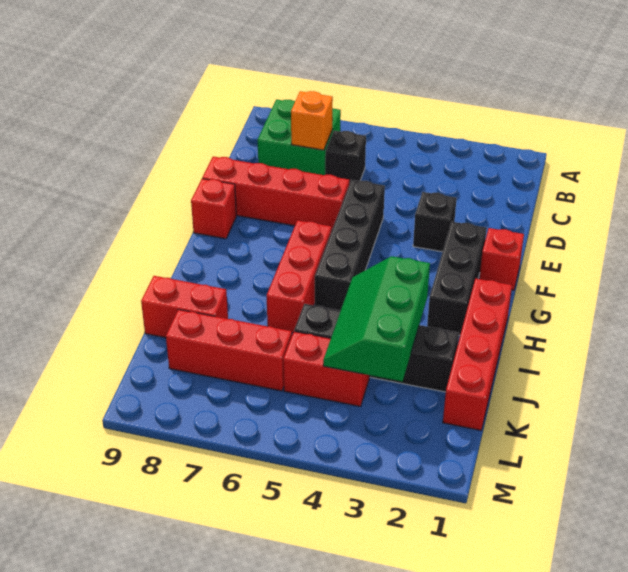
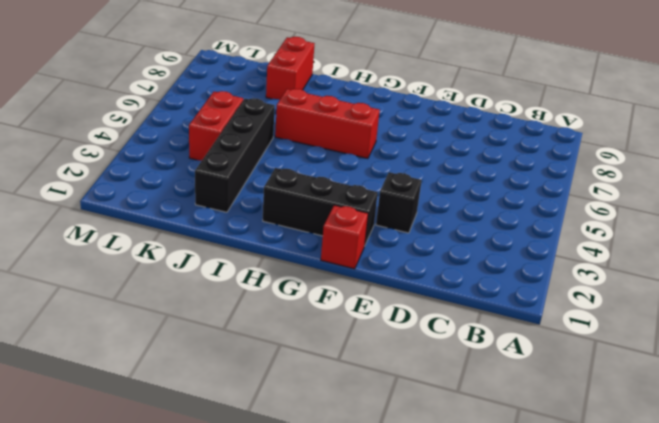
none -> green brick B7:C8 level 1
none -> black brick C6 level 1
none -> black brick E5:H5 level 1

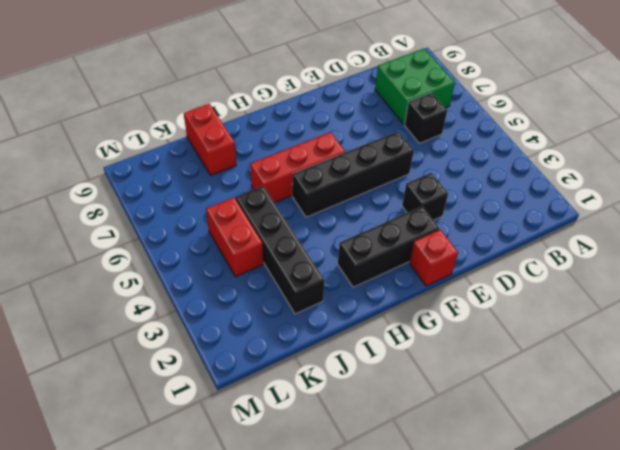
none -> red brick E6:E9 level 1
none -> red brick F9 level 1
none -> red brick H1:K1 level 1

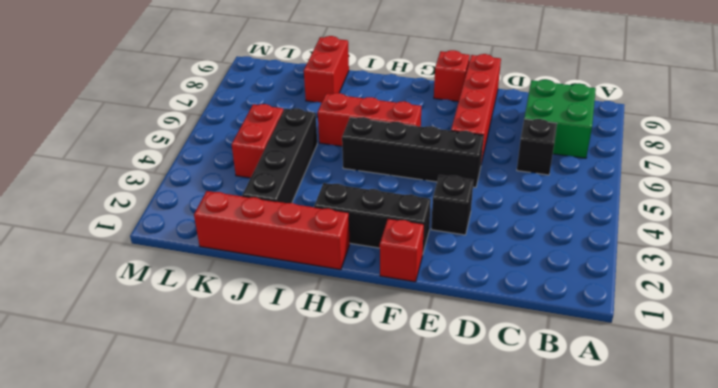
none -> red brick K6:K8 level 1
none -> orange brick C7 level 2
none -> green slope I3:K4 level 2 top 3

